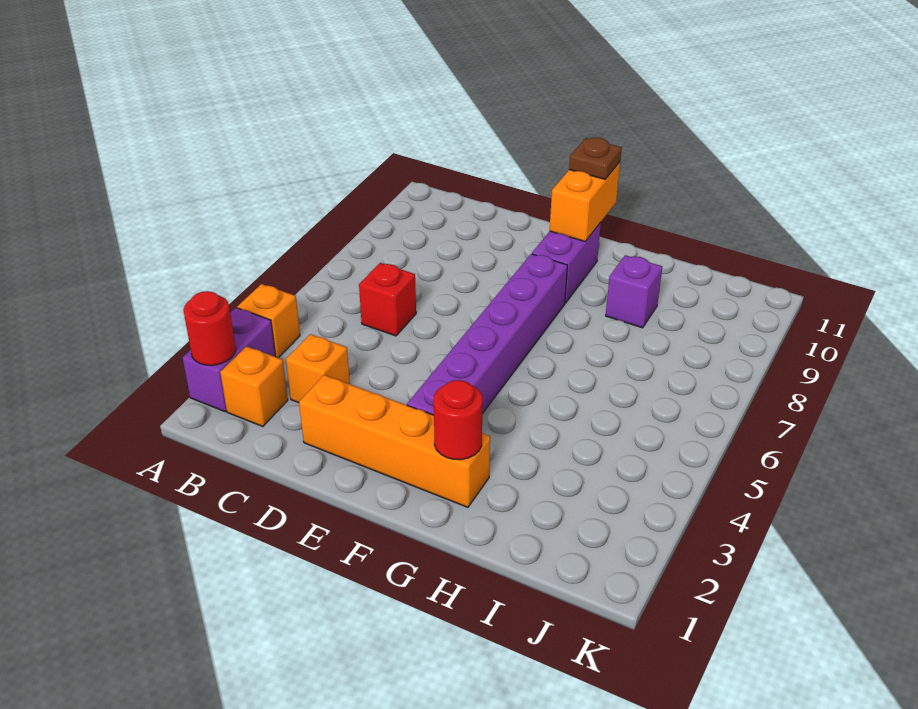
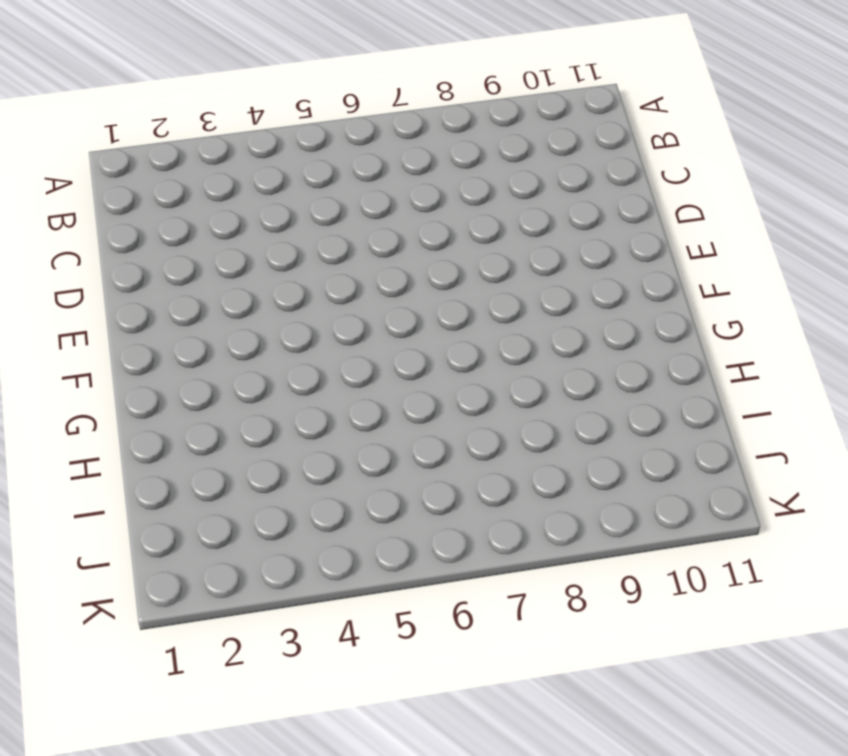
none -> purple brick A2:A3 level 1
none -> orange brick A4 level 1
none -> orange brick B2 level 1

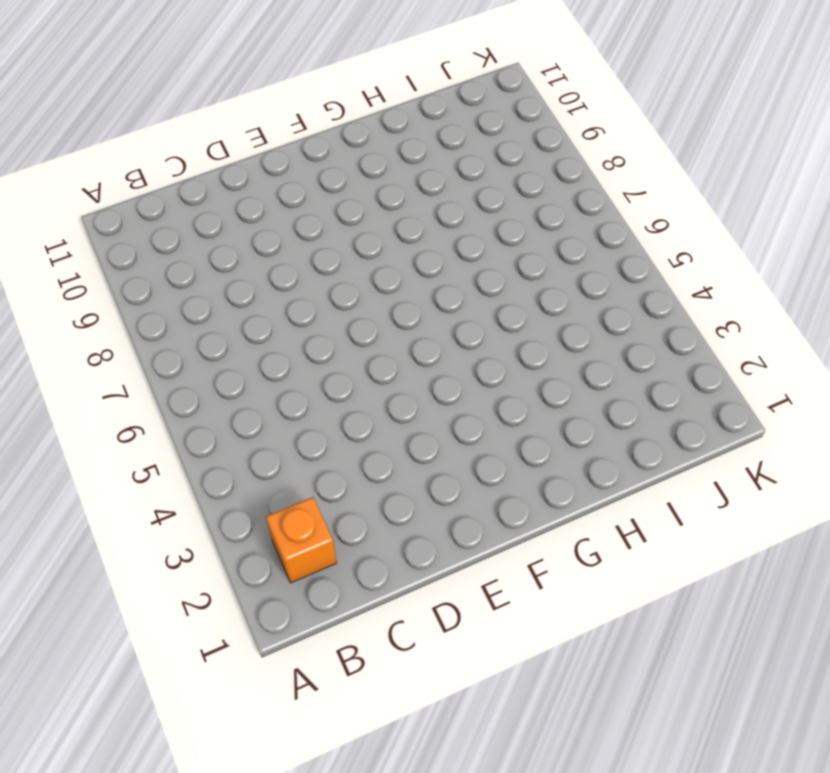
none -> purple brick A2:A3 level 1
none -> orange brick A4 level 1
none -> orange brick C3 level 1

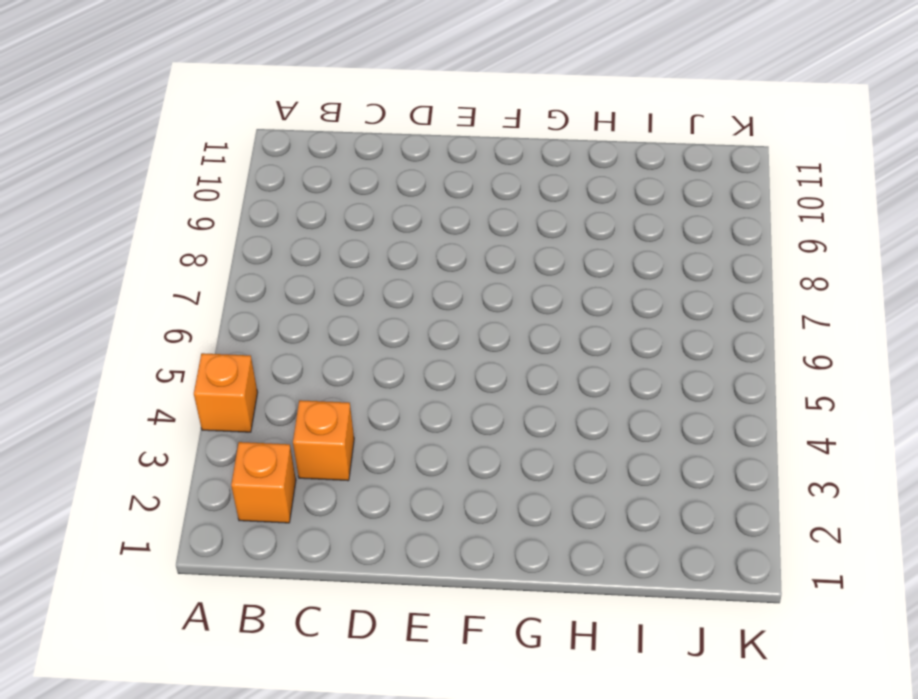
none -> purple brick A2:A3 level 1
none -> red brick C6 level 1
none -> orange brick D2:G2 level 1

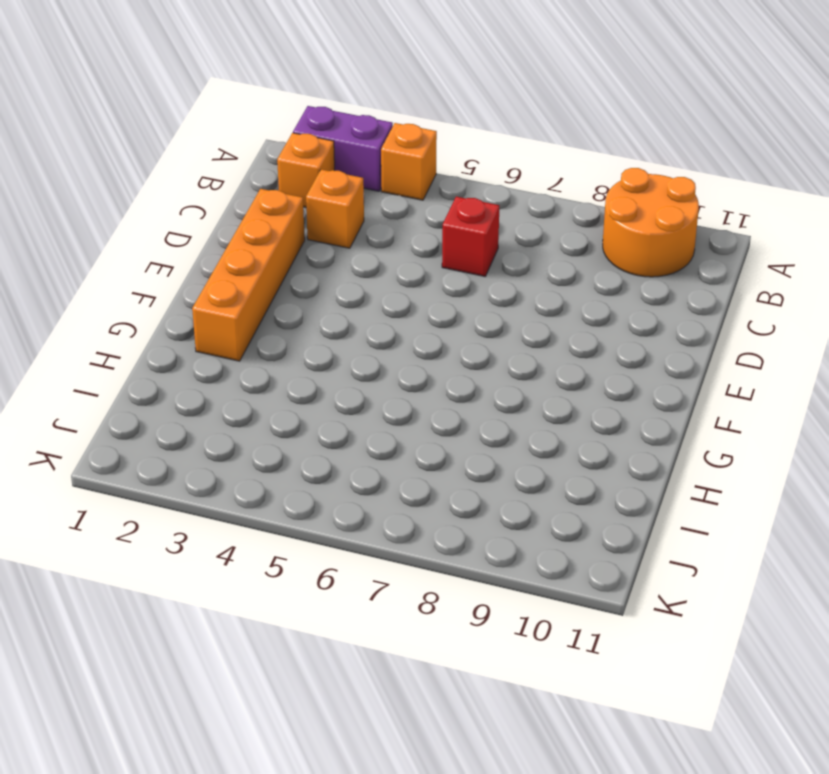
orange round brick A9:B10 level 1 -> none
none -> purple brick F3:F8 level 1
none -> purple brick F9:F10 level 1
none -> purple brick H9 level 1

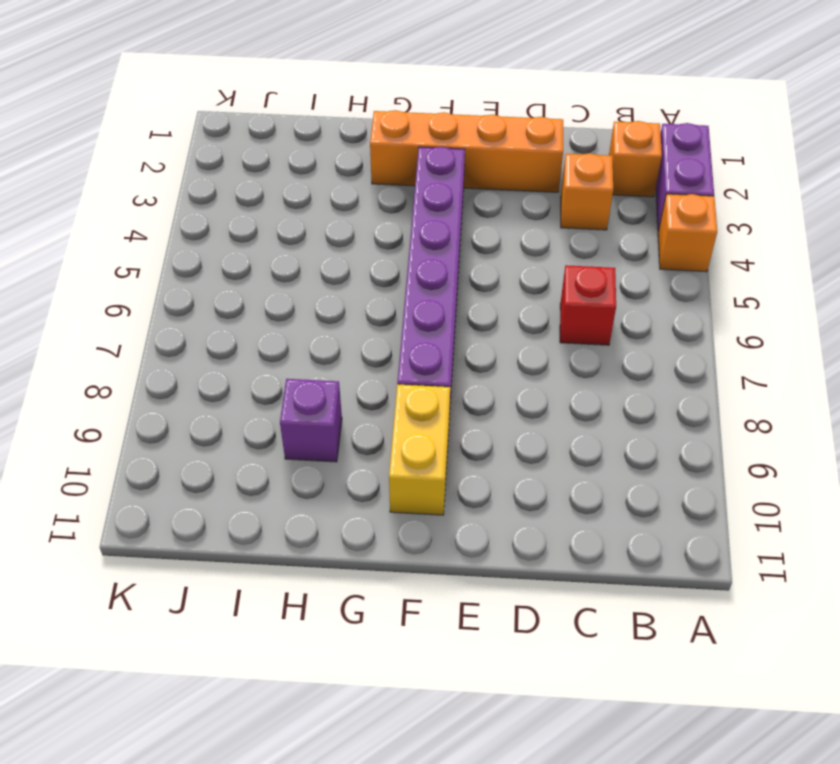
yellow brick F9:F10 level 1 -> purple brick F9:F10 level 1
none -> red round brick A2 level 2
none -> orange brick F10:F11 level 2
none -> red round brick G2 level 2

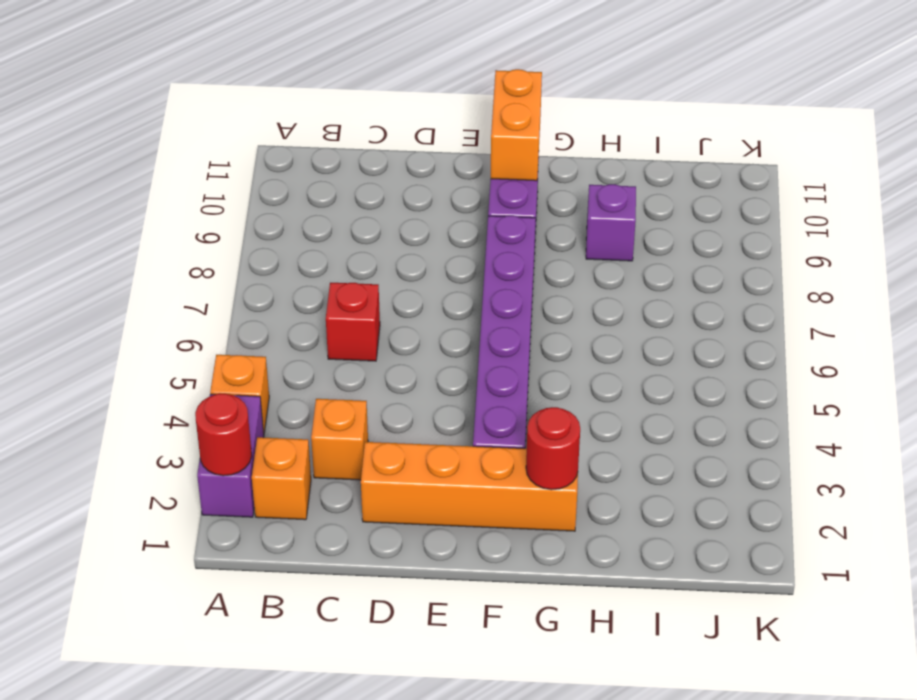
none -> brown plate F11 level 3

